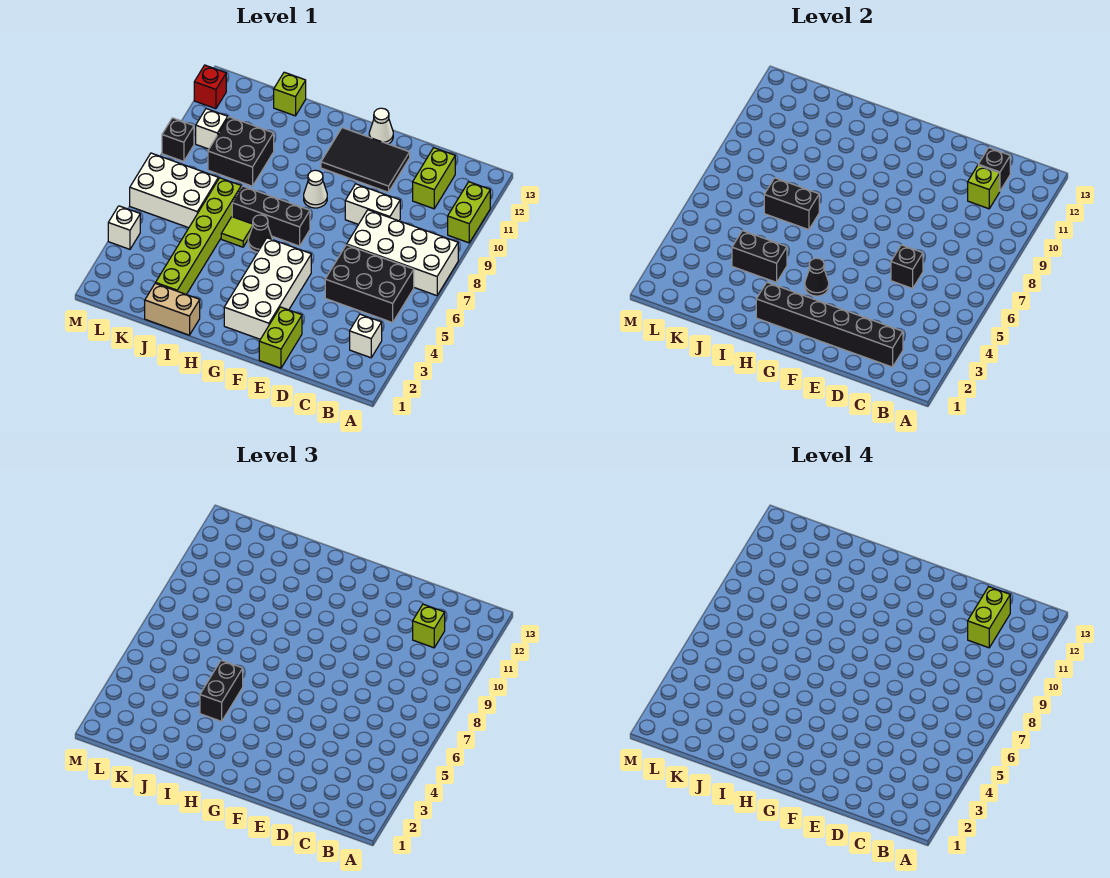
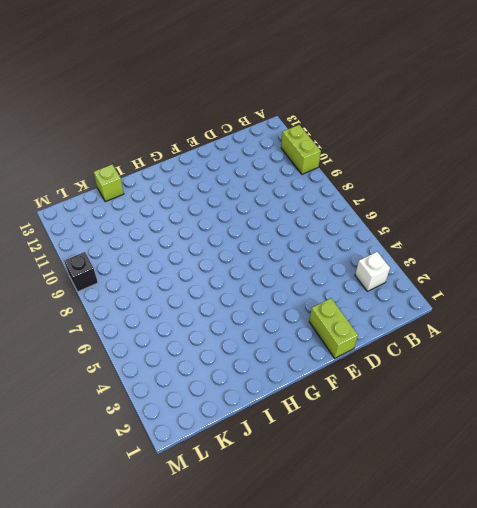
none -> white brick A7:D8 level 1
none -> black brick B5:D6 level 1
none -> lime brick C11:C12 level 1
none -> white brick D9:E9 level 1

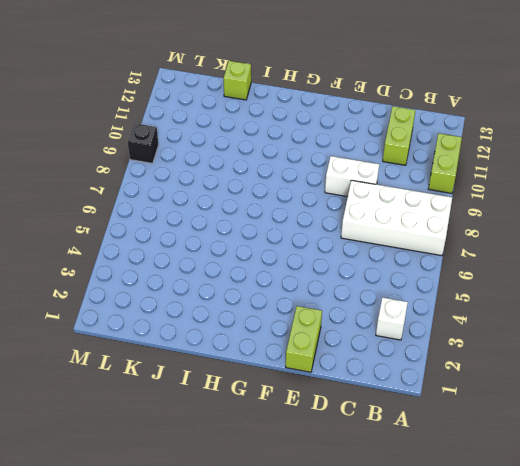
none -> black brick B5:D6 level 1
none -> black tile E11:G12 level 1
none -> white brick F2:G5 level 1
none -> white cone F13 level 1

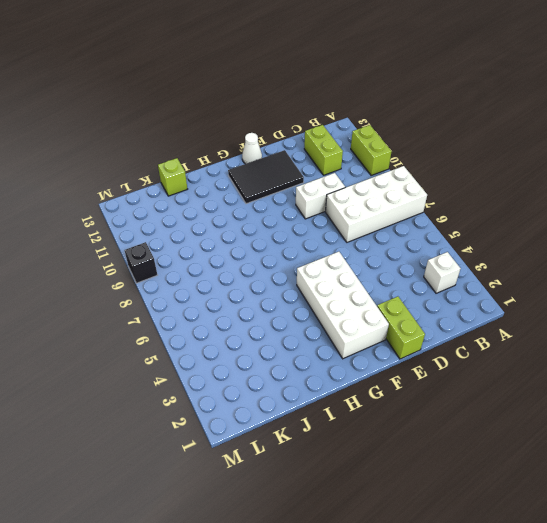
none -> black brick B5:D6 level 1
none -> black brick G7:I7 level 1
none -> white cone G9 level 1
none -> black cone H6 level 1

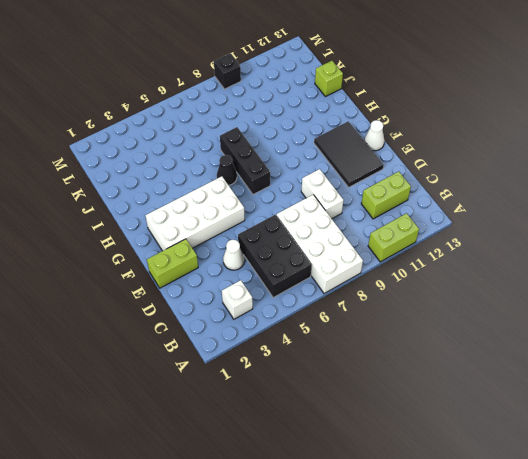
white cone D4 level 1 -> white cone G9 level 1
none -> tan brick I1:J1 level 1
none -> lime tile I6 level 1
none -> lime brick J2:J7 level 1
none -> black brick J9:K10 level 1

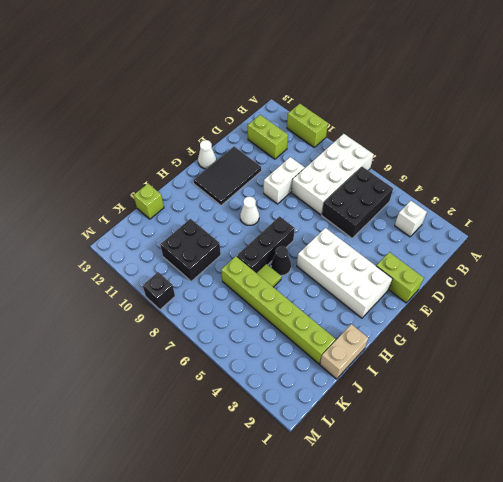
none -> white brick K6:M7 level 1
none -> white brick L10 level 1
none -> white brick M4 level 1
none -> red brick M12 level 1

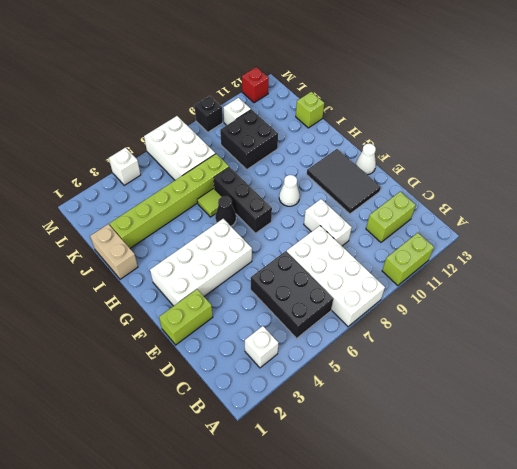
none -> black brick C2:H2 level 2
none -> lime brick C11 level 2
none -> black brick C12 level 2
none -> black brick D6 level 2

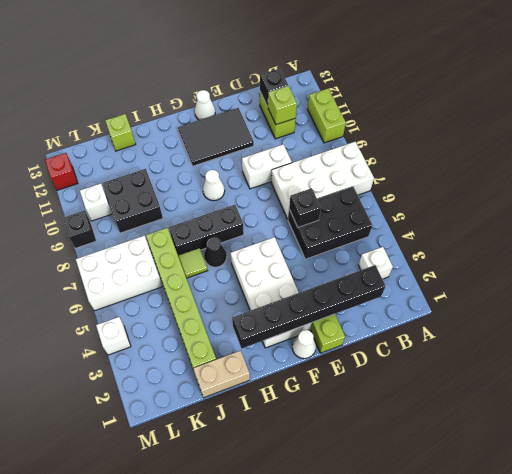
white cone F1 level 1 -> none
none -> black cone G4 level 2
none -> black brick I4:J4 level 2
none -> black brick I7:J7 level 2
none -> lime brick C11 level 3

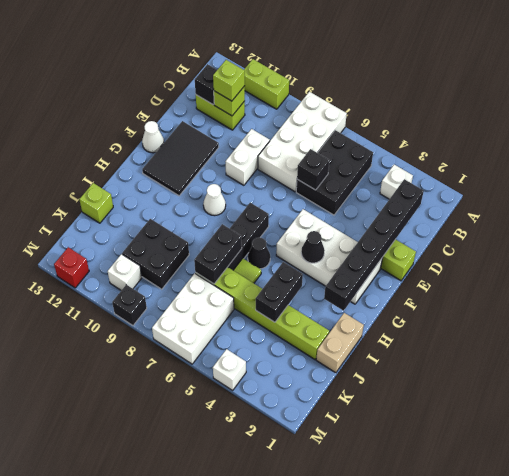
none -> black brick I4:I5 level 3
none -> lime brick C11:C12 level 4

